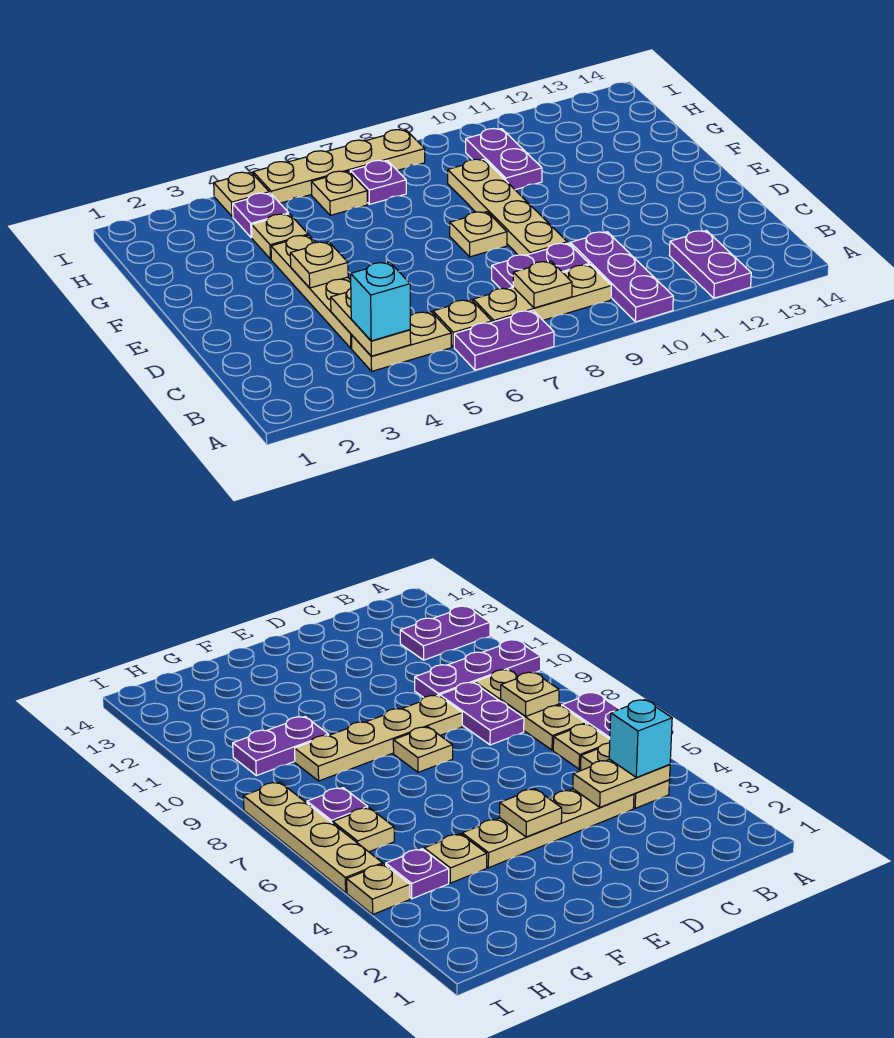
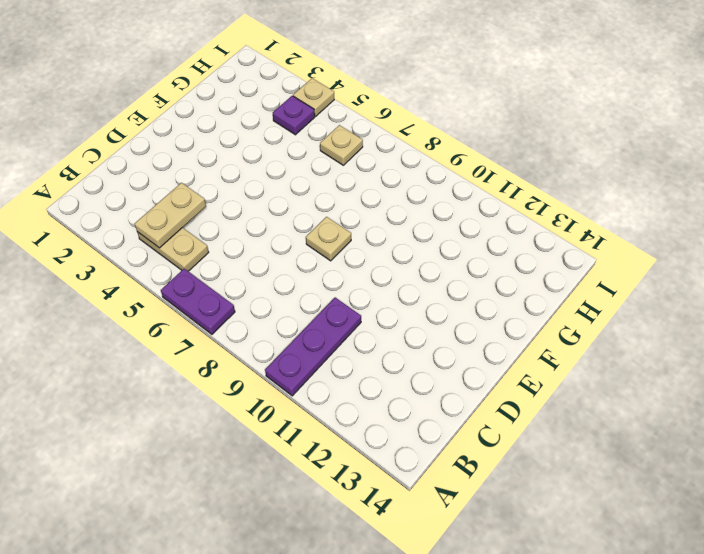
none -> purple plate A12:B12 level 1
none -> tan plate B6 level 1
none -> tan plate B7:B9 level 1

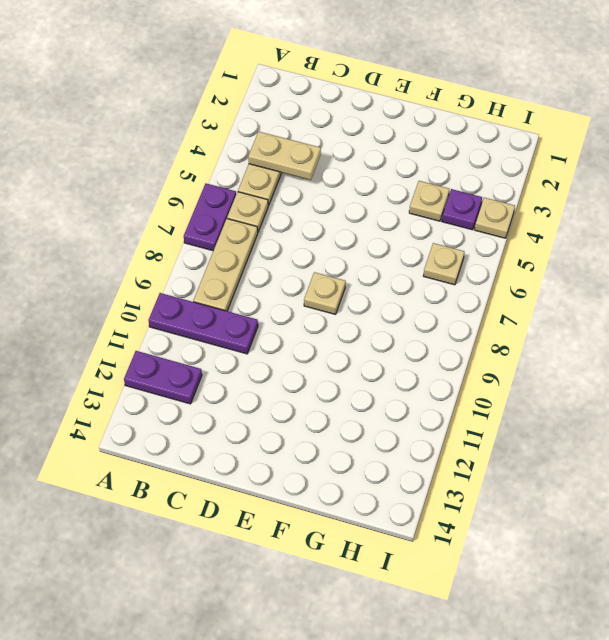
none -> tan plate C4:F4 level 1
none -> purple plate C8:C9 level 1
none -> tan plate D9:G9 level 1

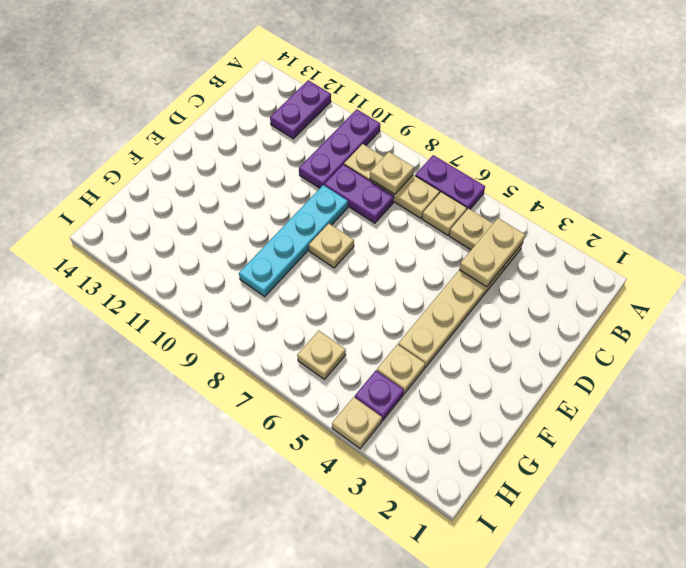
cyan plate D9:G9 level 1 -> tan plate D9:G9 level 1
none -> purple plate G10:H10 level 1
none -> purple plate H7 level 1
none -> tan plate I5:I8 level 1

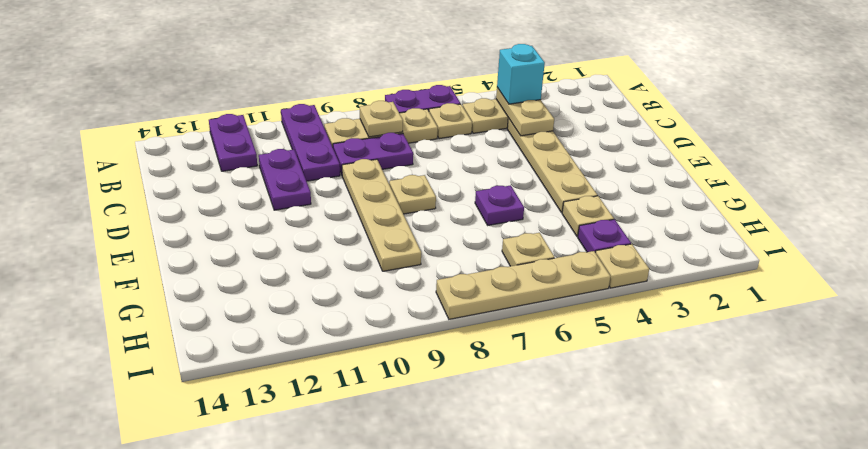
purple plate C11:D11 level 1 -> purple plate G10:H10 level 1
purple plate F6 level 1 -> purple plate H7 level 1
none -> tan plate E4 level 2

